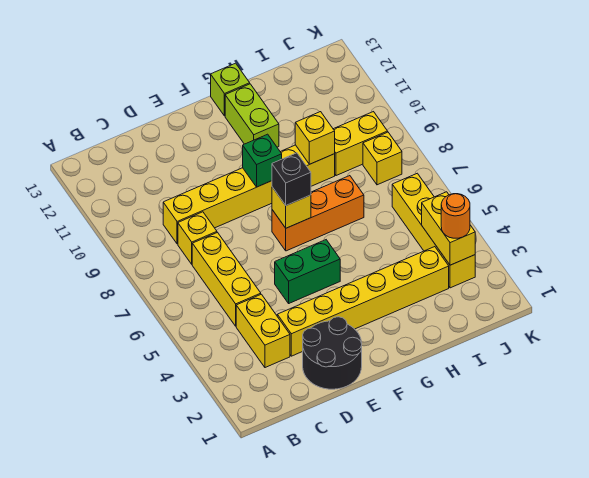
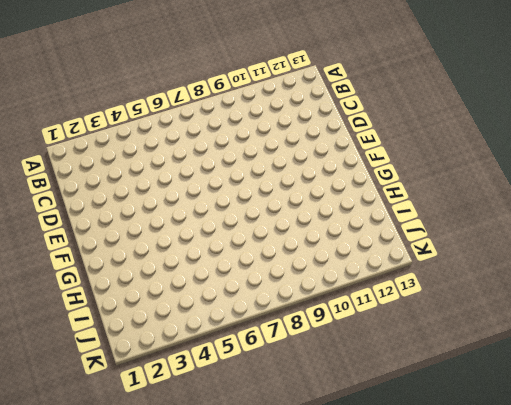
none -> yellow brick C3:C4 level 1
none -> yellow brick C5:C7 level 1
none -> yellow brick C8 level 1

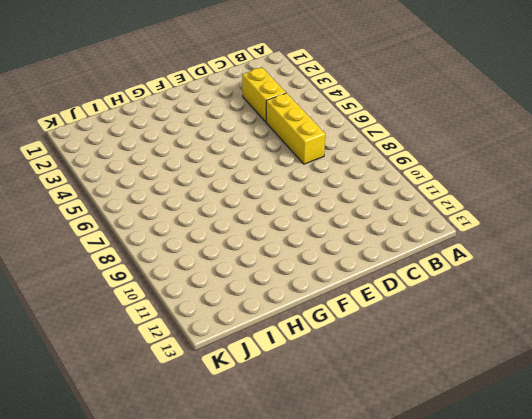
none -> yellow brick C8 level 1
none -> yellow brick C9:H9 level 1
none -> black round brick D1:E2 level 1

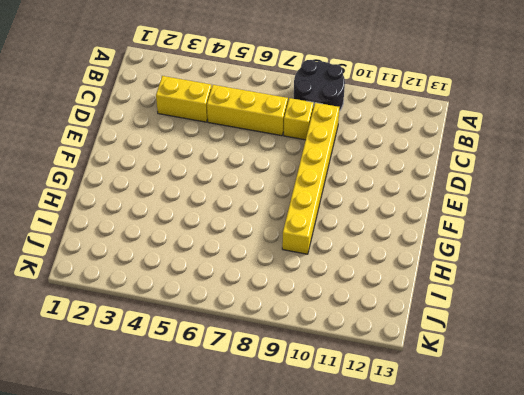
black round brick A8:B9 level 1 -> black round brick D1:E2 level 1
none -> yellow brick D3:I3 level 1
none -> green brick E5:F5 level 1
none -> orange brick F7:H7 level 1

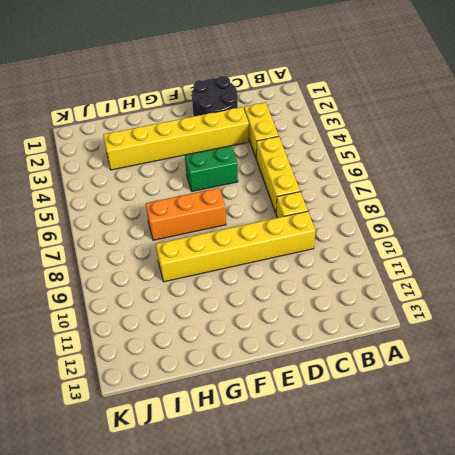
none -> lime brick G11:G12 level 1
none -> lime brick G13 level 1
none -> yellow brick I9:J9 level 1

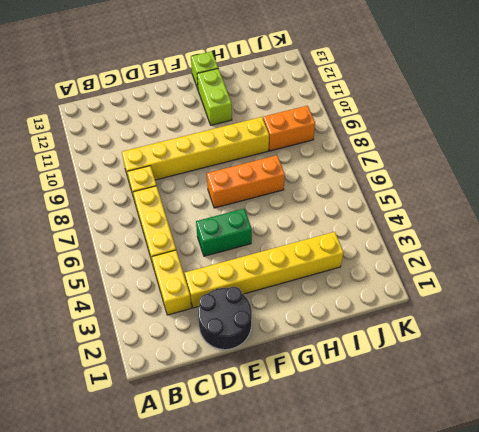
orange brick I9:J9 level 1 -> yellow brick I9:J9 level 1
none -> yellow brick J3:J6 level 1
none -> yellow brick J8 level 1
none -> yellow brick F7 level 2

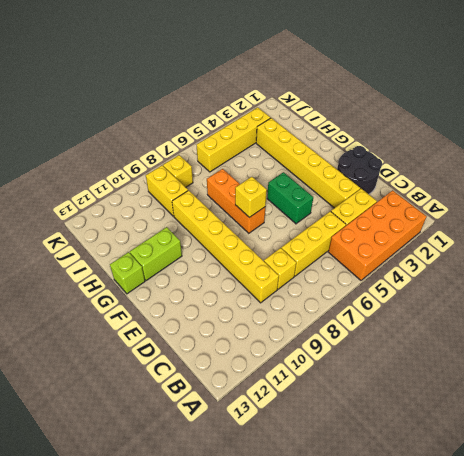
orange brick A2:B5 level 1 -> none
none -> green brick F9 level 2
none -> yellow brick H9 level 2
none -> yellow brick J3:J4 level 2

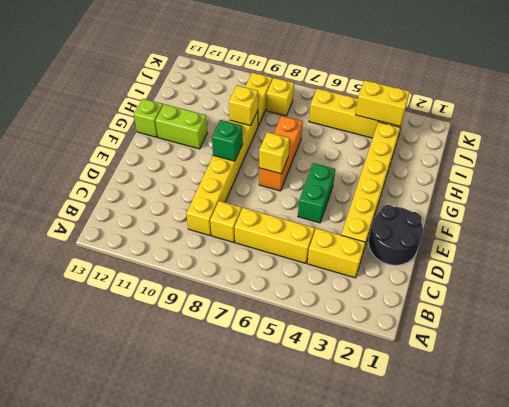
none -> black brick F7 level 3
none -> orange round brick J3 level 3

